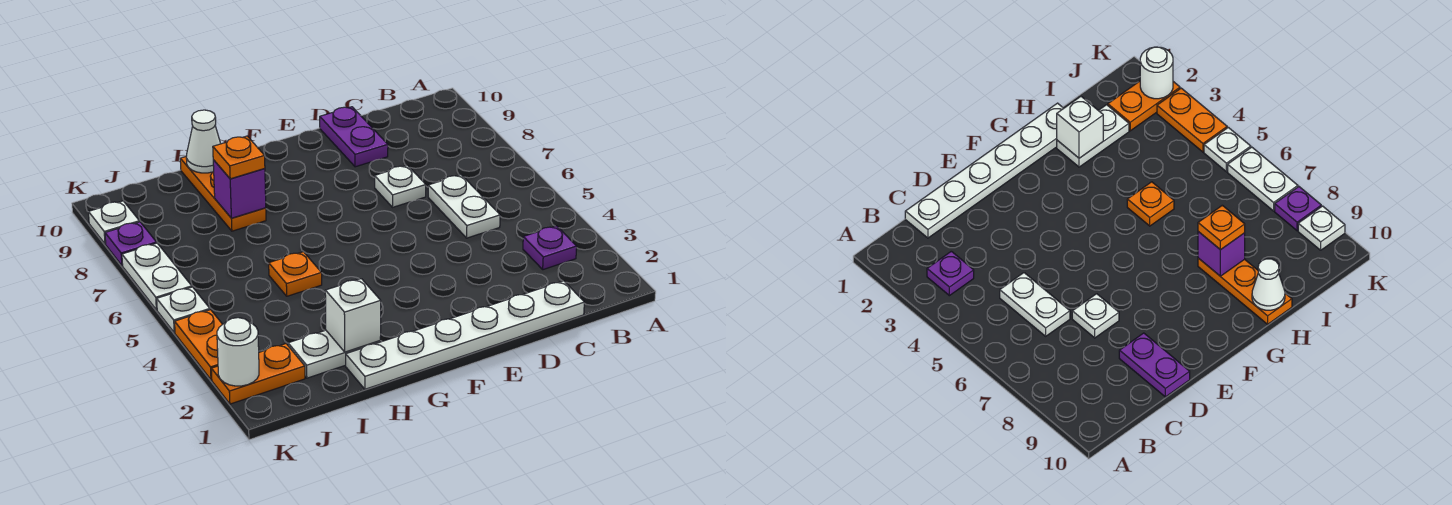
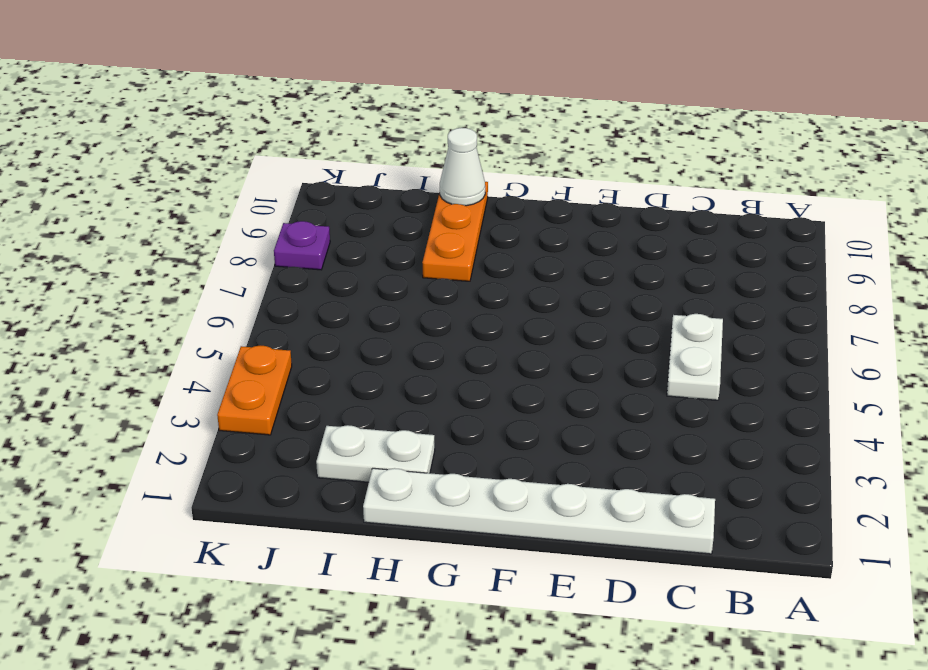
none -> purple plate B3 level 1
none -> white plate D7 level 1
none -> purple plate D9:D10 level 1

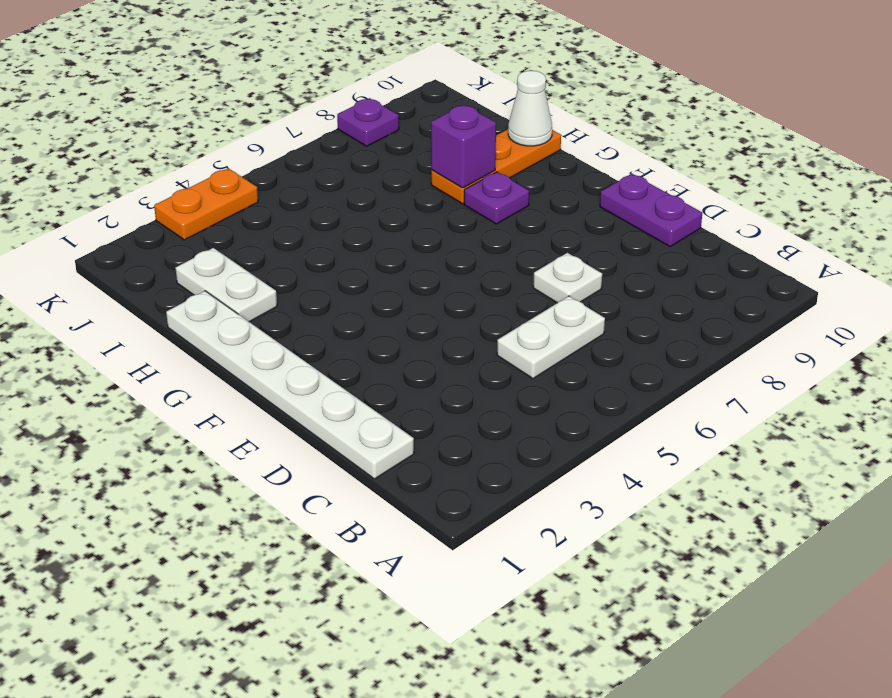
purple plate D10:E10 level 1 -> purple plate D9:D10 level 1
purple plate G8 level 1 -> purple plate B3 level 1
none -> orange plate H5 level 1
none -> orange plate J2:K2 level 1
none -> white plate K5 level 1

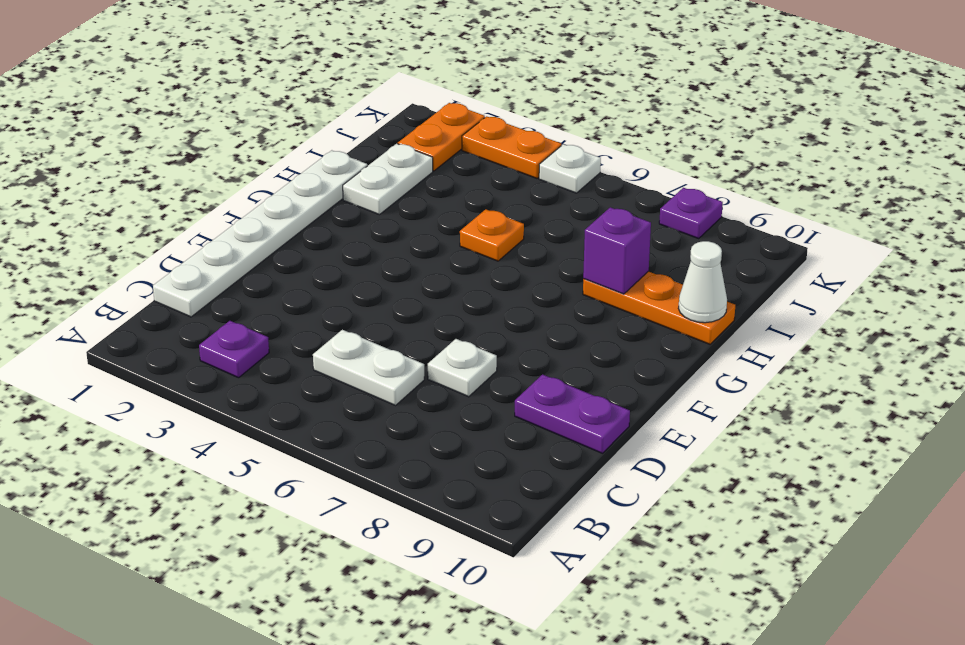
none -> white plate K6:K7 level 1
none -> white plate K9 level 1
none -> white brick H2 level 2

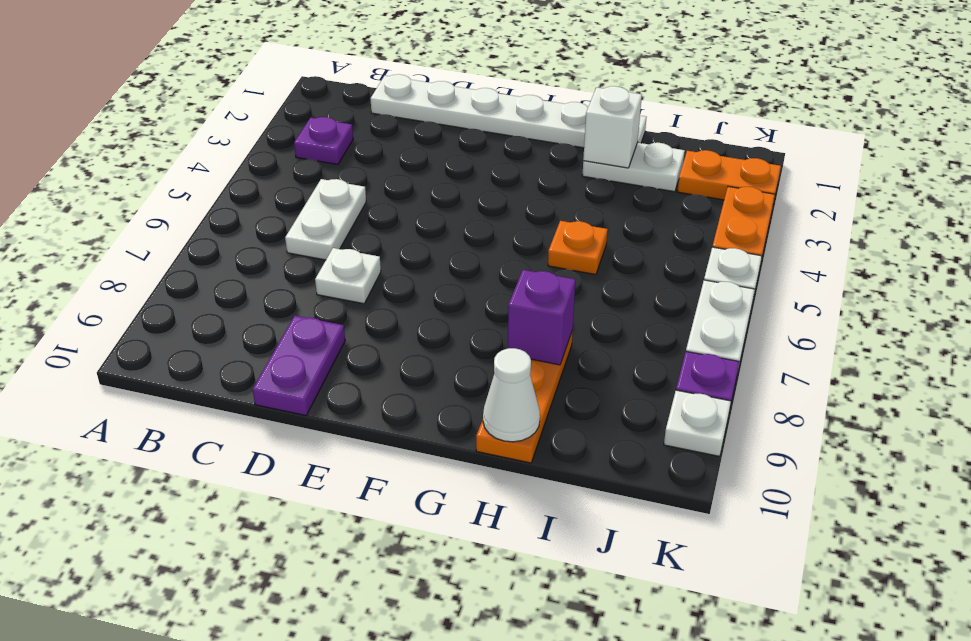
none -> white round brick K2 level 2
none -> orange plate H8 level 3

